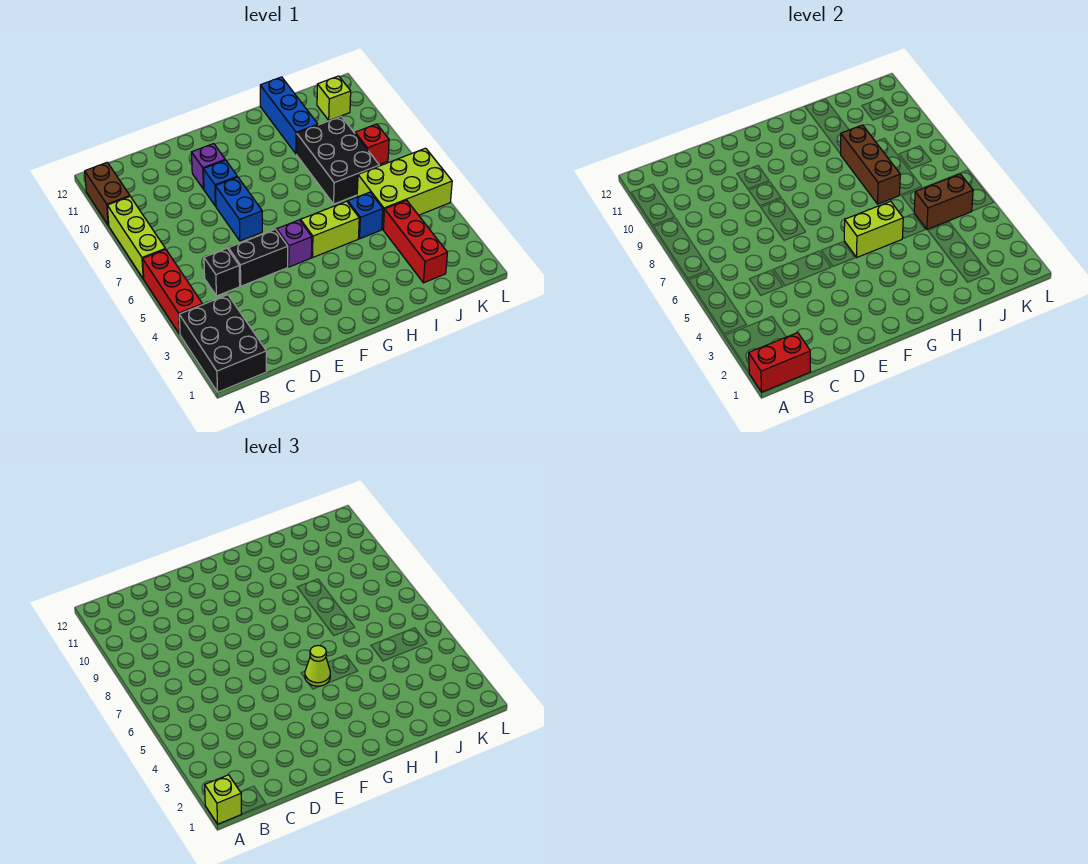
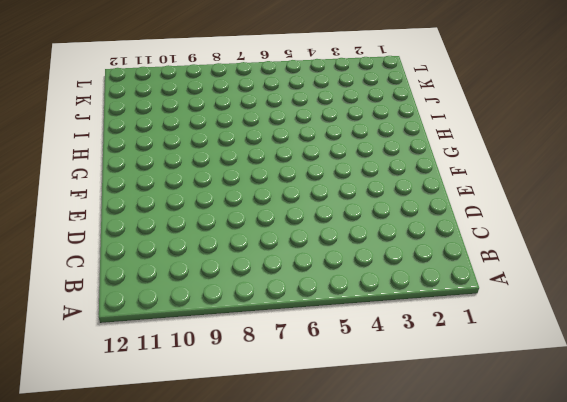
none -> black brick A1:B3 level 1
none -> red brick A4:A6 level 1
none -> lime brick A7:A9 level 1

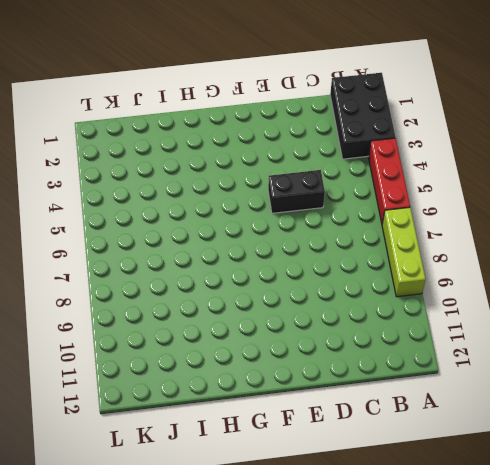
none -> brown brick A10:A11 level 1
none -> black brick C5 level 1
none -> blue brick E7:E8 level 1

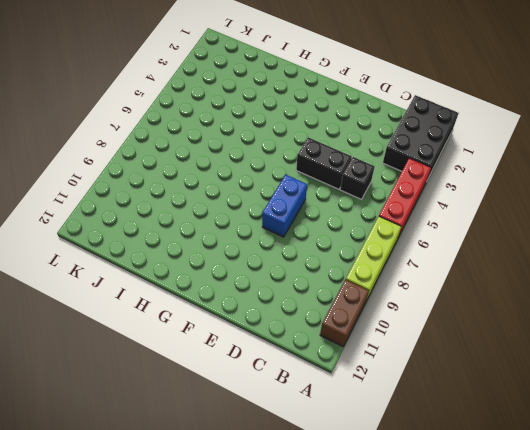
none -> blue brick E9 level 1
none -> purple brick E10 level 1
none -> purple brick F5 level 1

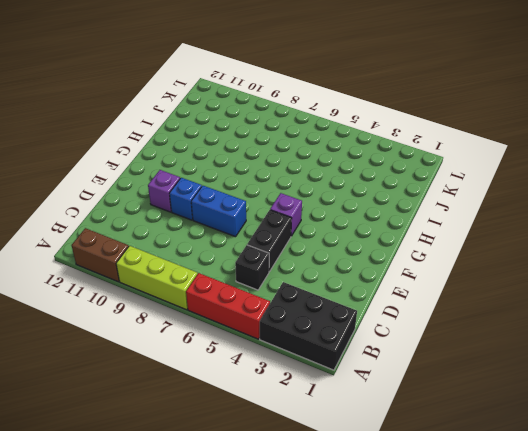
none -> lime brick G5:H5 level 1
none -> blue brick I5 level 1
none -> black brick I7:J9 level 1

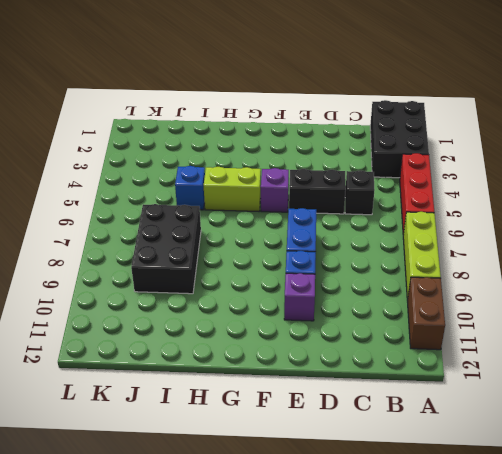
none -> blue brick I10:I12 level 1
none -> red brick J2:J4 level 1
none -> lime brick J5:L6 level 1

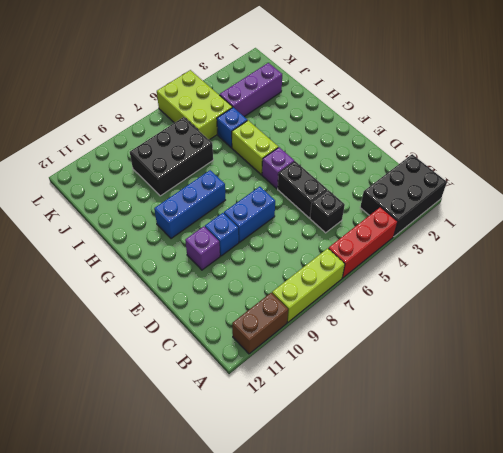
blue brick G8:G10 level 1 -> blue brick I10:I12 level 1
purple brick J2:J4 level 1 -> red brick J2:J4 level 1
none -> red brick K8 level 1
none -> lime brick K11 level 1
none -> red brick A1:B1 level 2

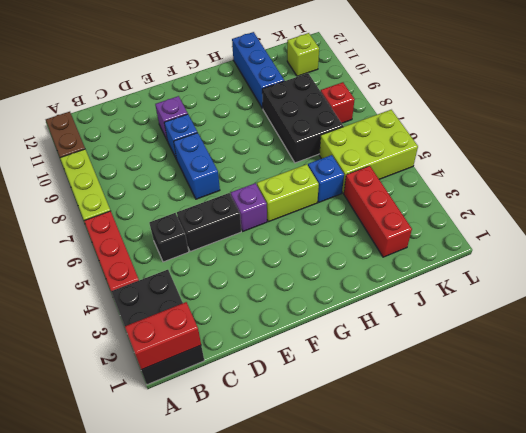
none -> lime brick G5:H5 level 2
none -> brown brick I7:I9 level 2
none -> brown brick J5:K5 level 2

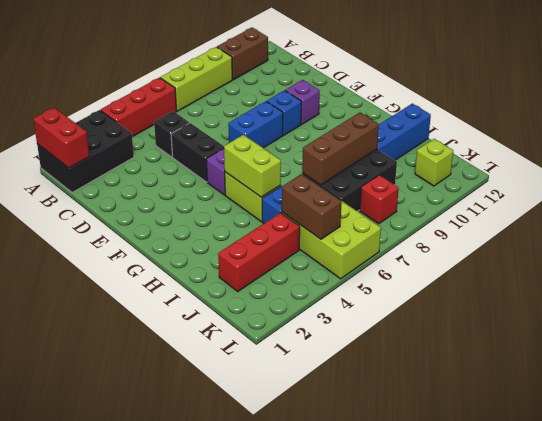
none -> lime brick A1 level 3
none -> lime cone G5 level 3

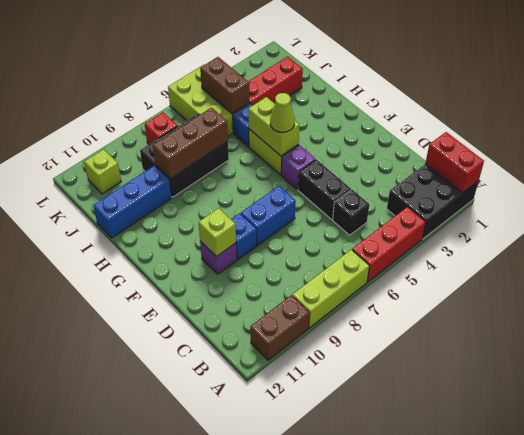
lime brick E10 level 2 -> lime brick A1 level 3

